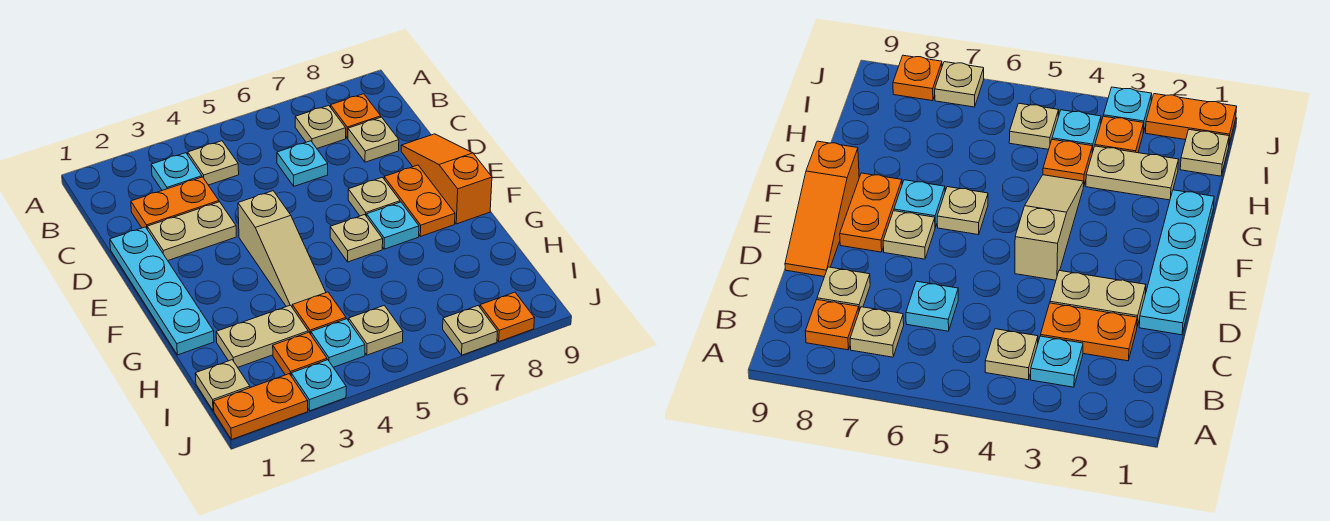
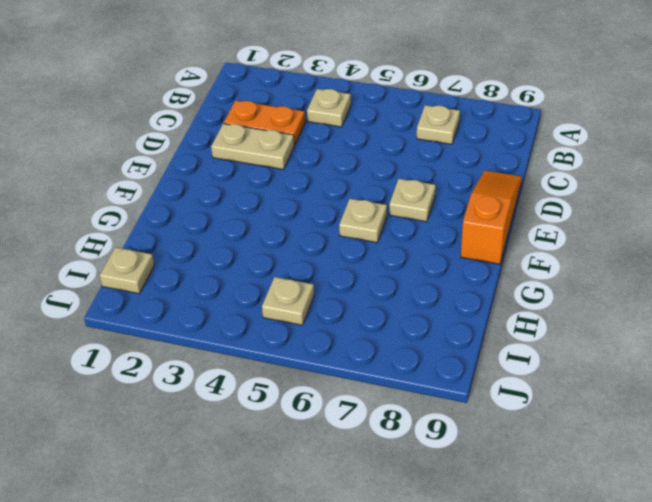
none -> cyan plate B3 level 1
none -> orange plate B8 level 1
none -> cyan plate C6 level 1

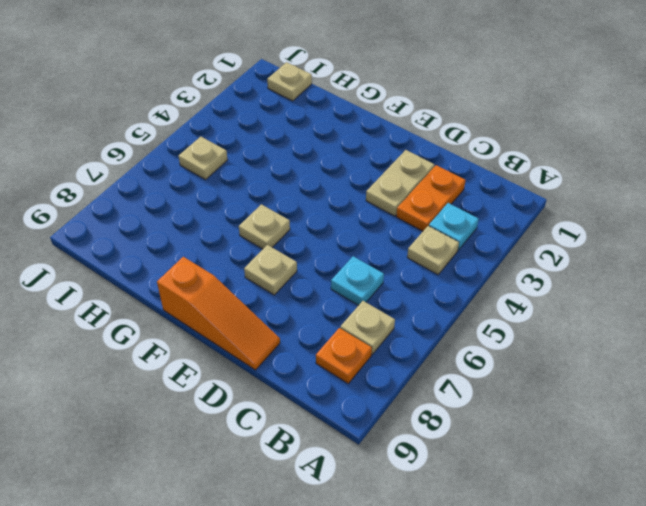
none -> tan plate C8 level 1
none -> cyan plate D1:G1 level 1
none -> tan slope E4:G4 level 1 top E

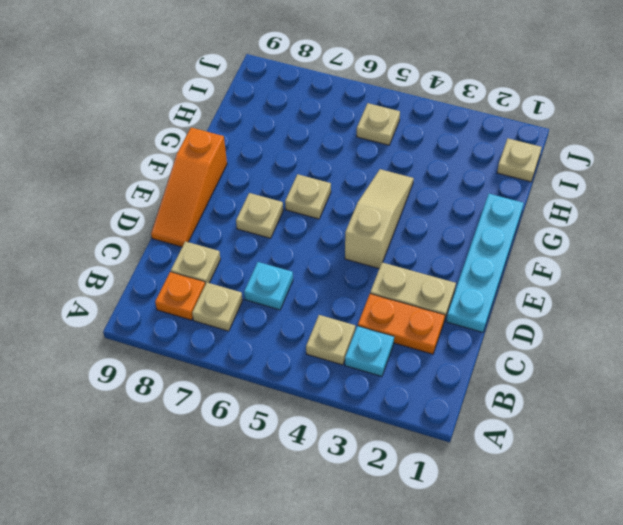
none -> orange plate E8:F8 level 1
none -> cyan plate F7 level 1
none -> tan plate H2:H3 level 1

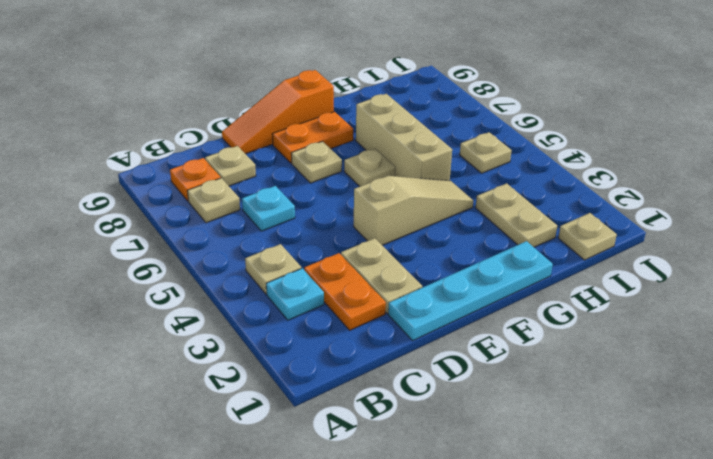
tan brick G5:G7 level 1 -> none
none -> cyan plate F7 level 1
none -> orange plate H4 level 1
none -> orange plate I3 level 1

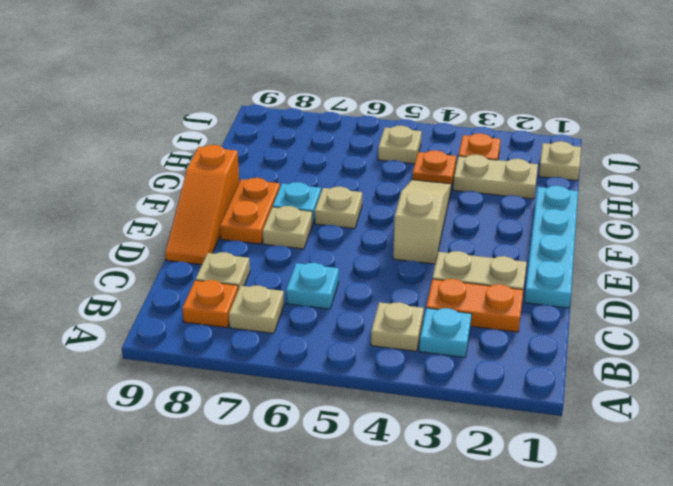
none -> cyan plate I4 level 1
none -> orange plate J1:J2 level 1
none -> cyan plate J3 level 1

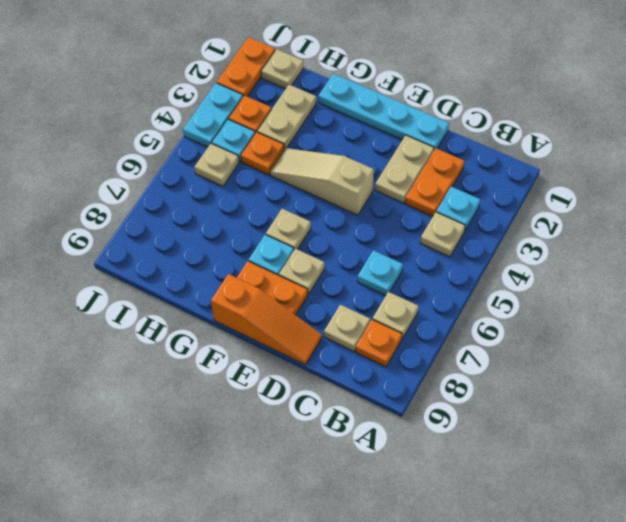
cyan plate J3:J4 level 1 -> cyan plate J3 level 1
none -> tan plate J7 level 1
none -> orange plate J8 level 1

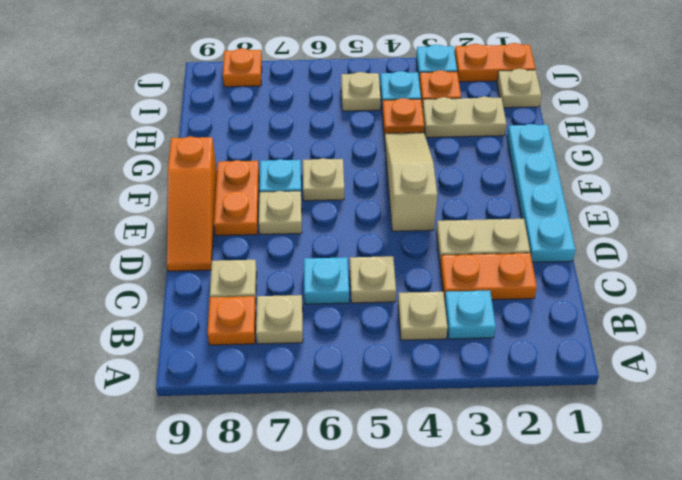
tan plate C5 level 1 -> tan plate J7 level 1

